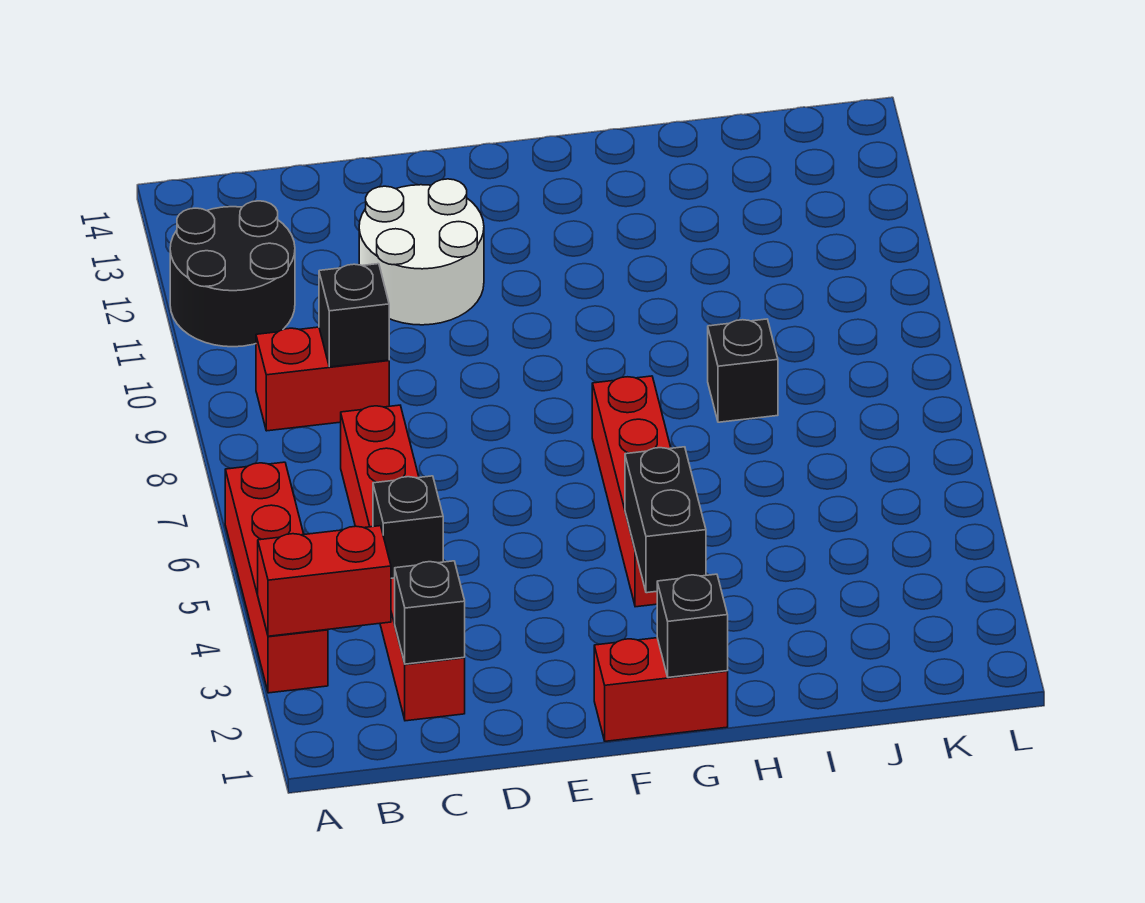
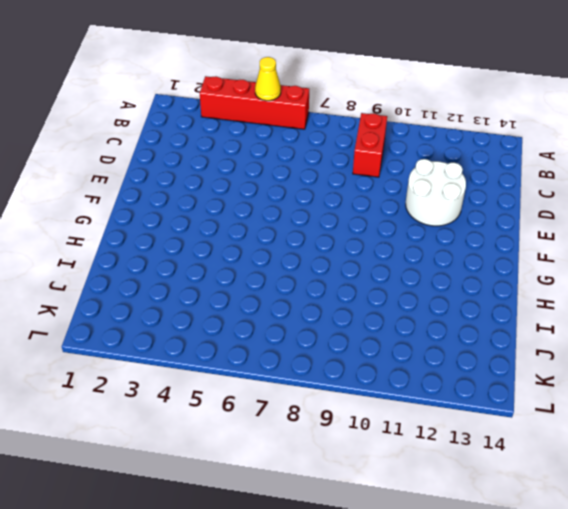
yellow cone A5 level 2 -> none
none -> black round brick A11:B12 level 1
none -> red brick C2:C7 level 1
none -> red brick F1:G1 level 1

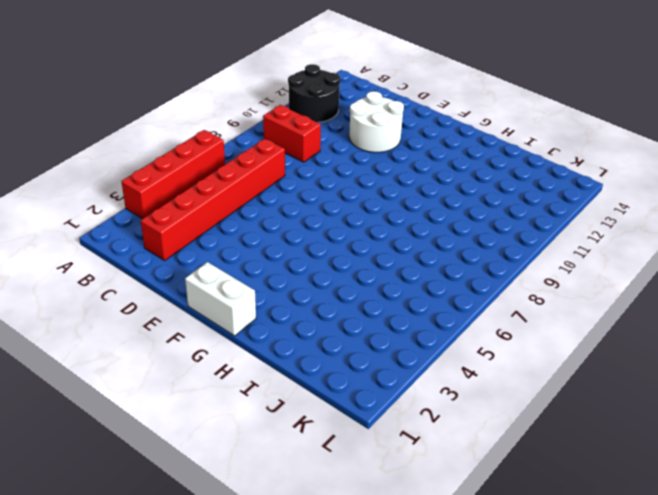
white brick F1:G1 level 1 -> red brick F1:G1 level 1
none -> red brick G4:G7 level 1
none -> black brick I8 level 1
none -> red brick A3:B3 level 2

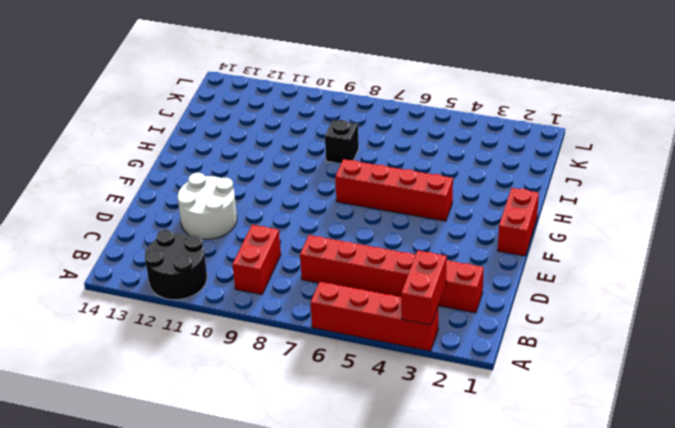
none -> black brick C2 level 2
none -> black brick C4 level 2
none -> black brick C9 level 2

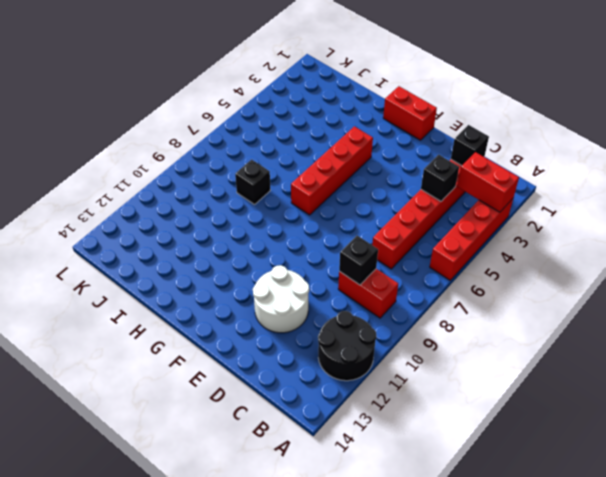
none -> black brick G1 level 2
none -> black brick G3:G4 level 2

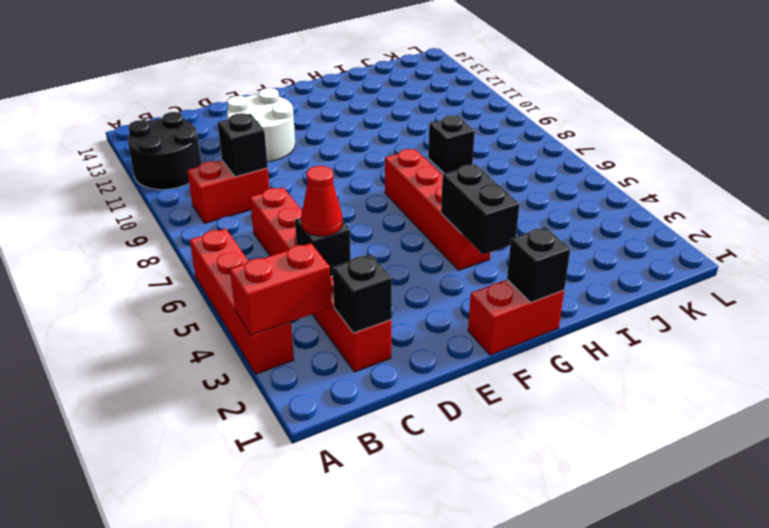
red cone C4 level 3 -> none

